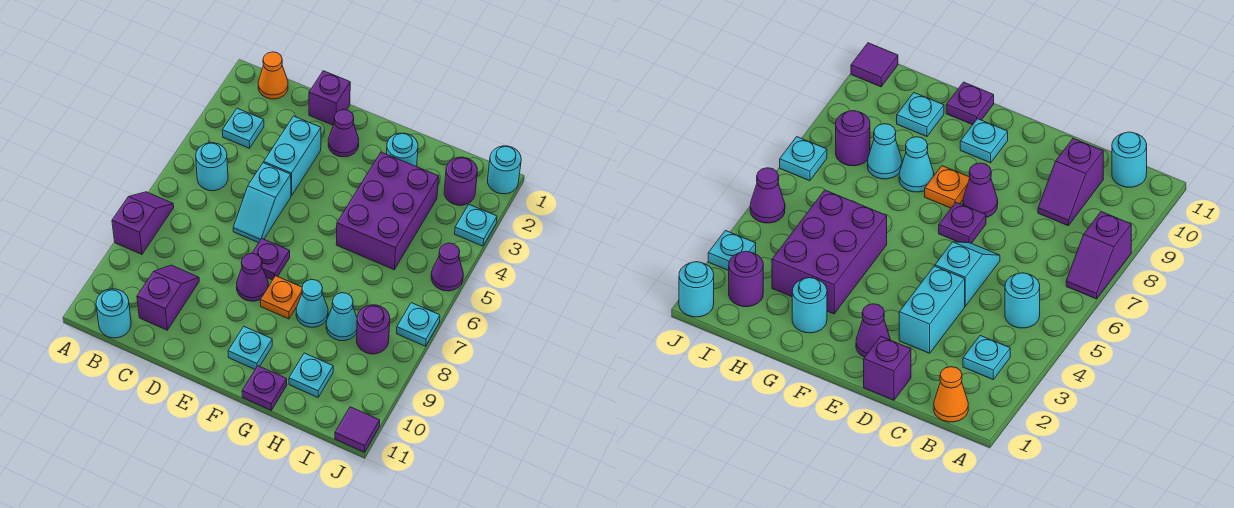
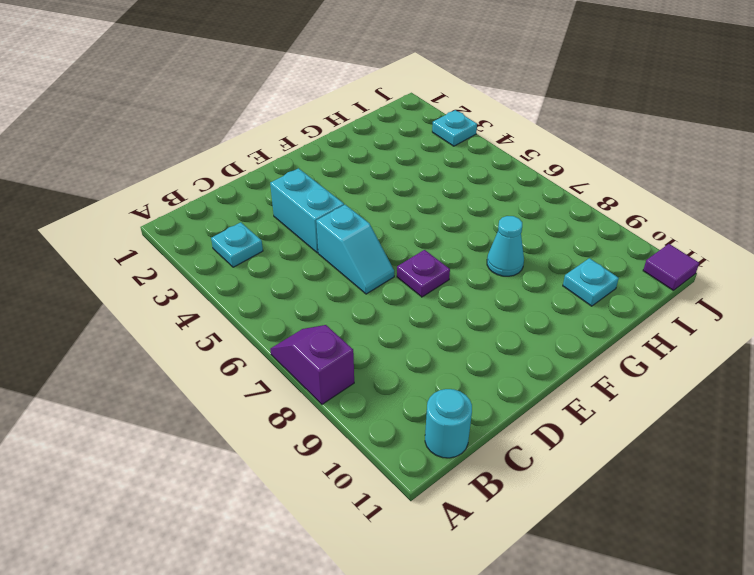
none -> orange cone B1 level 1
none -> cyan round brick B5 level 1
none -> purple slope C9:C10 level 1 top 10

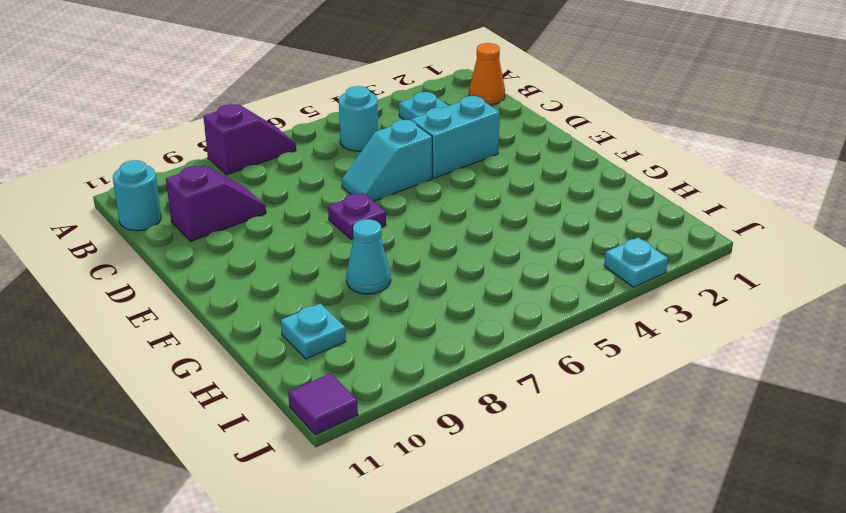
none -> purple brick D1 level 1
none -> purple cone E2 level 1
none -> purple cone E8 level 1

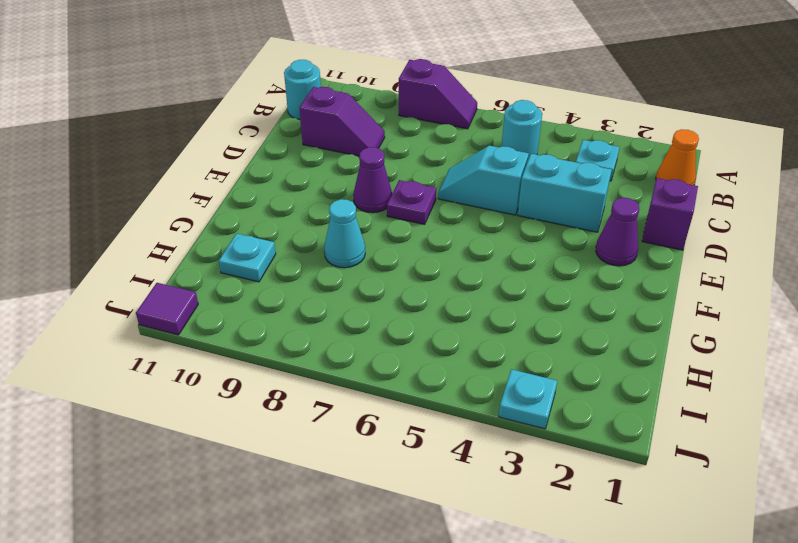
none -> orange plate F8 level 1
none -> cyan plate F10 level 1
none -> cyan round brick G2 level 1

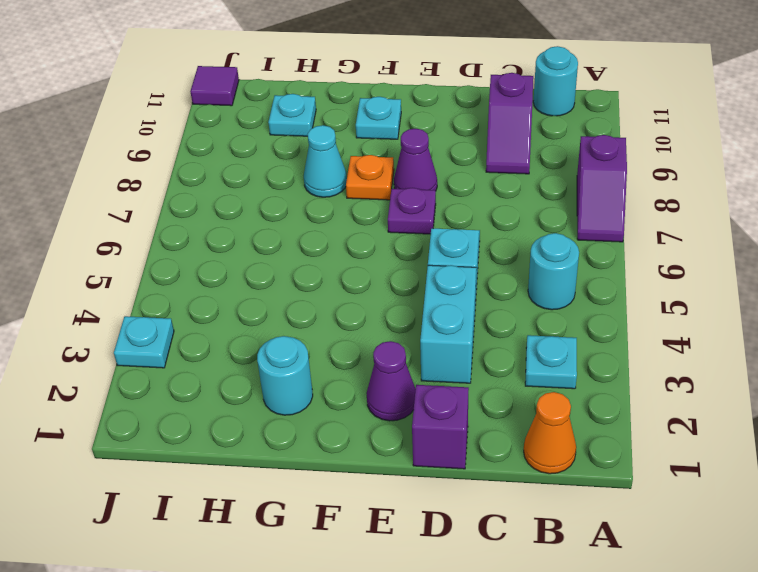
none -> purple brick G3:H5 level 1
none -> purple plate G11 level 1
none -> cyan cone H8 level 1

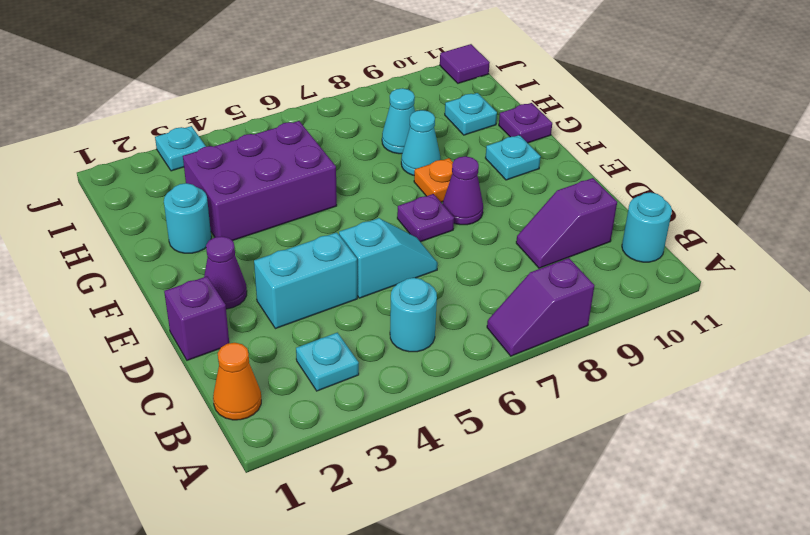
none -> purple round brick I2 level 1
none -> purple round brick I8 level 1
none -> cyan round brick J1 level 1

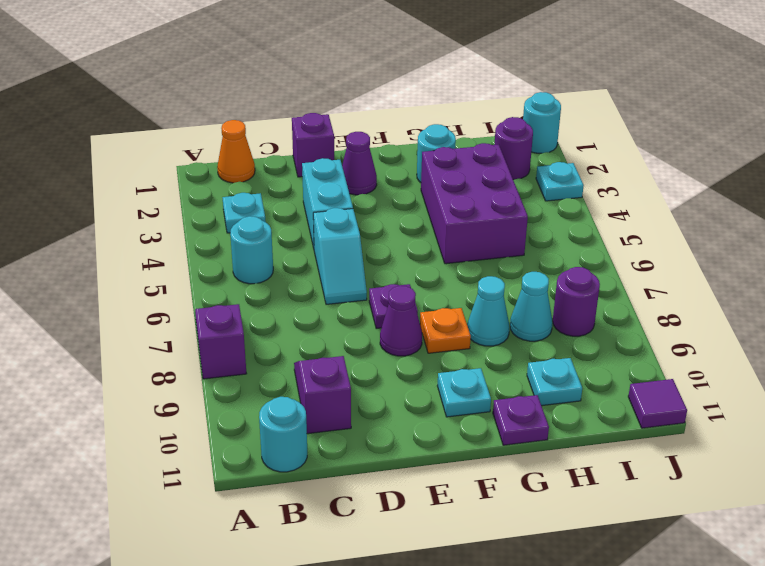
none -> purple cone J5 level 1
none -> cyan plate J7 level 1

